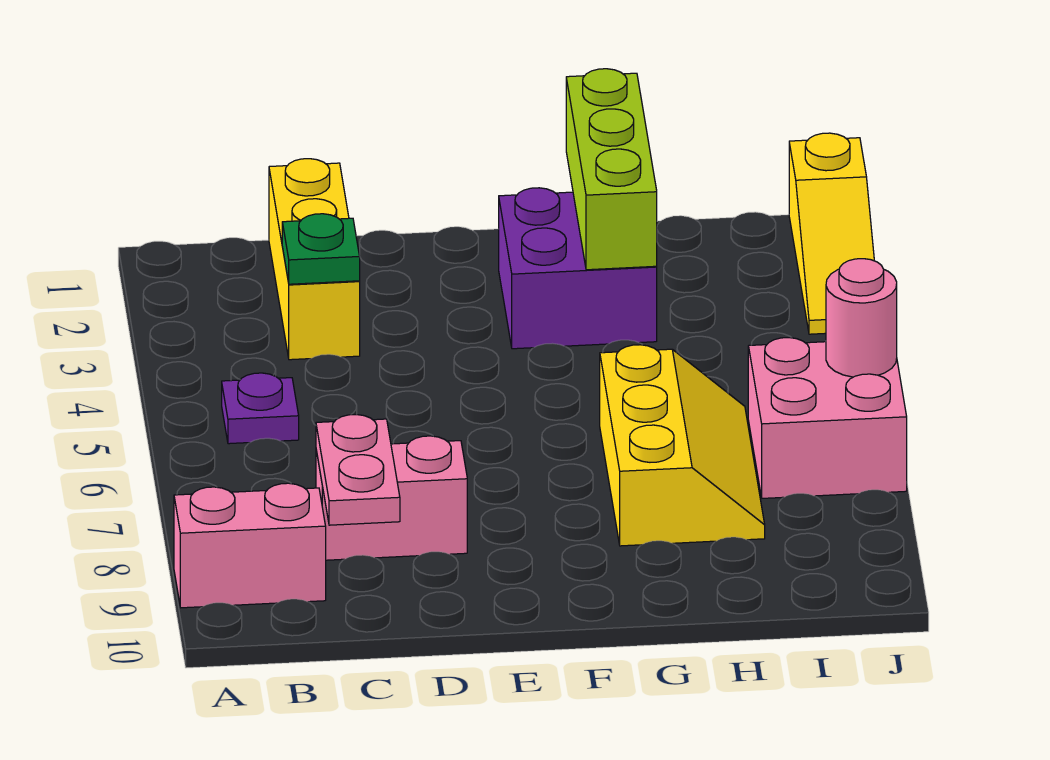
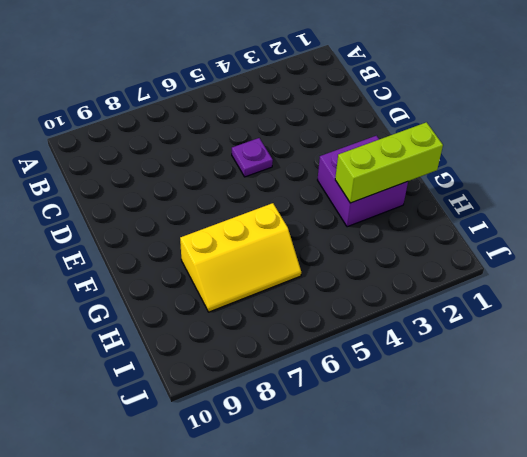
purple plate D5 level 1 -> purple plate B5 level 1
none -> pink brick A9:B9 level 1
none -> yellow brick C1:C3 level 1
none -> pink brick C8:D8 level 1

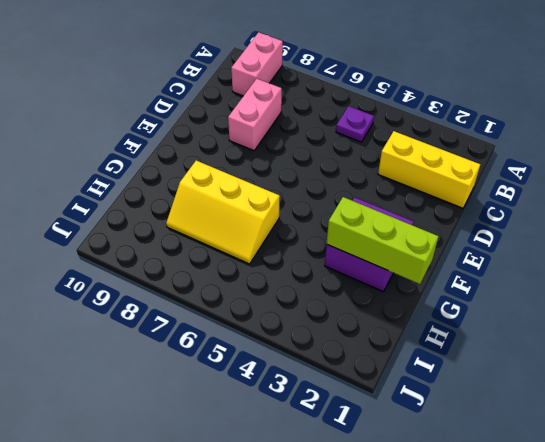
none -> pink brick I6:J7 level 1
none -> yellow slope J1:J3 level 1 top 1
none -> green plate C3 level 2

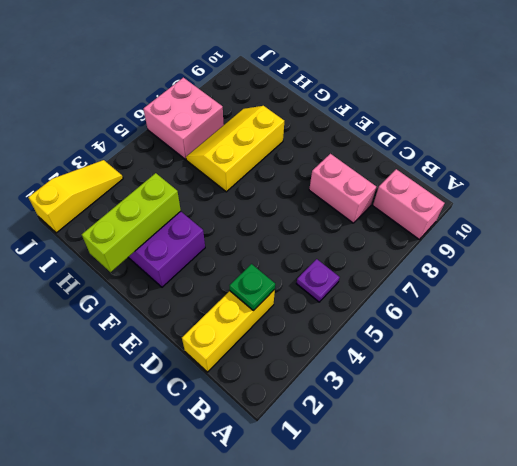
none -> pink plate C8:C9 level 2
none -> pink round brick J6 level 2

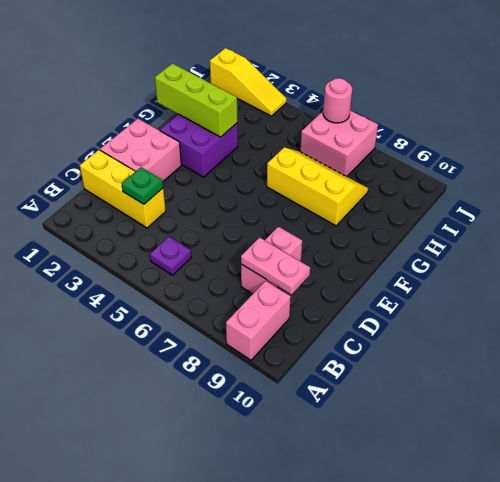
pink brick D1:E2 level 1 -> none

